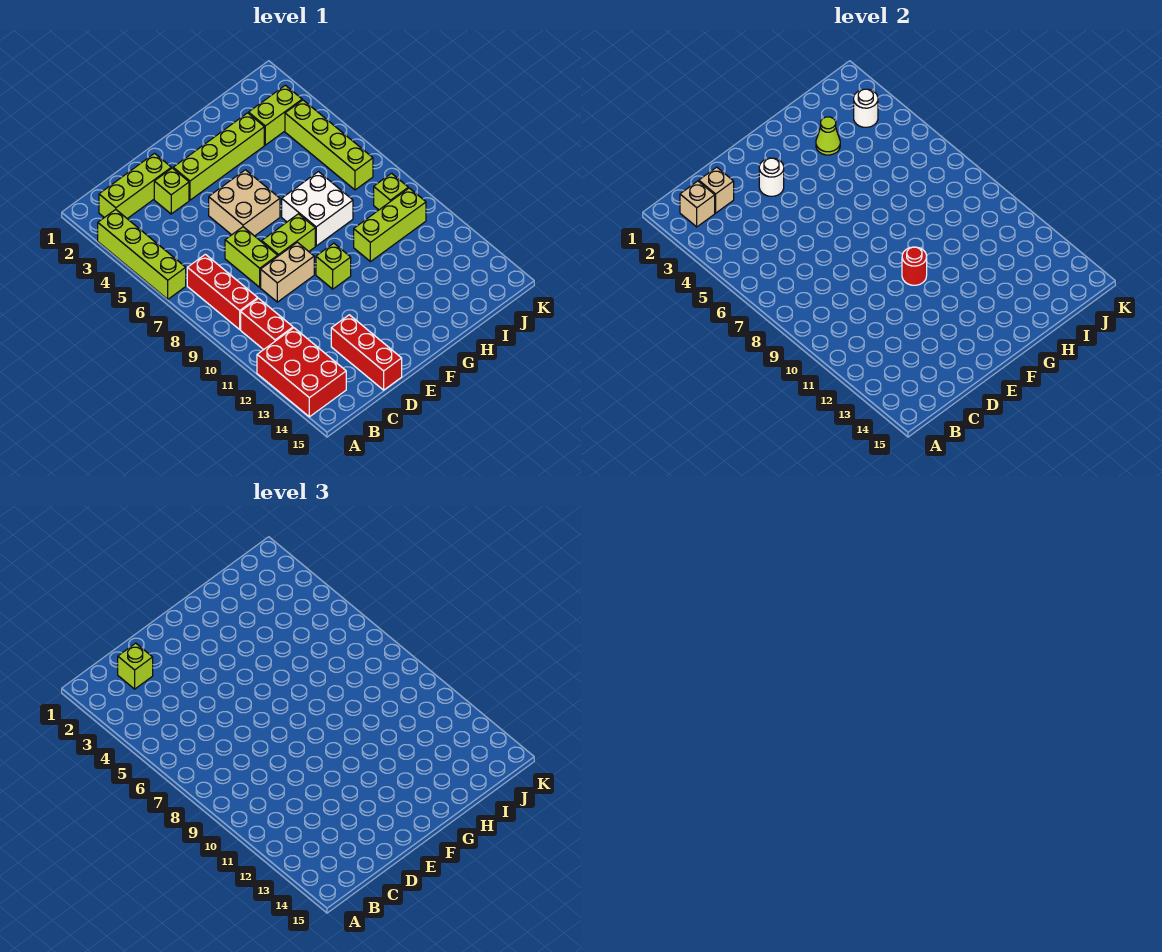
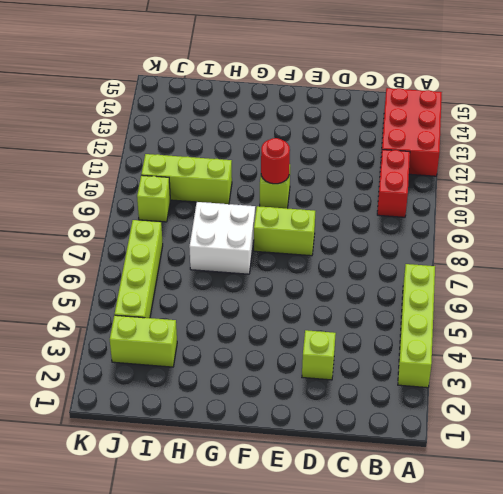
none -> lime brick B2:D2 level 1
none -> red brick B7:B9 level 1
none -> lime brick D7:D8 level 1

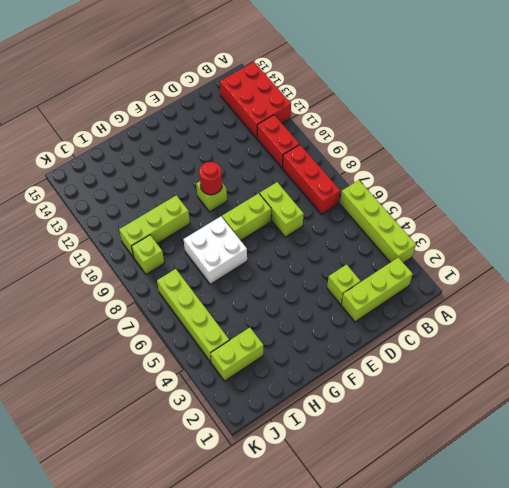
none -> tan brick D9:E9 level 1
none -> red brick D13:D15 level 1
none -> lime brick E3:H3 level 1

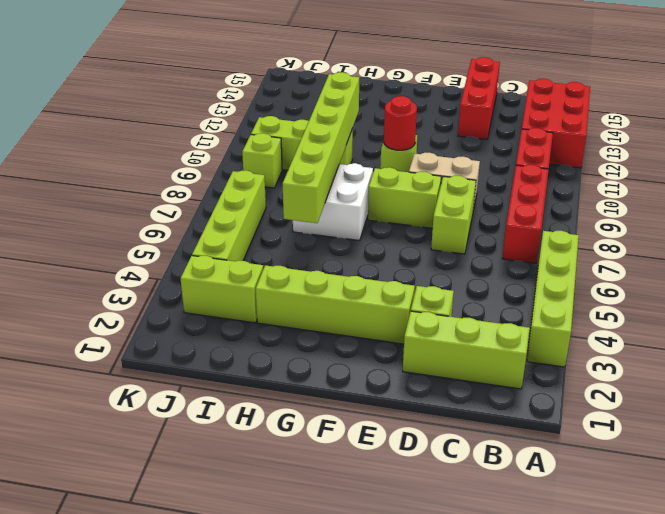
lime brick H6:H11 level 2 -> none
none -> tan brick E5:F6 level 1
none -> tan brick B2 level 2
none -> tan brick C2 level 2

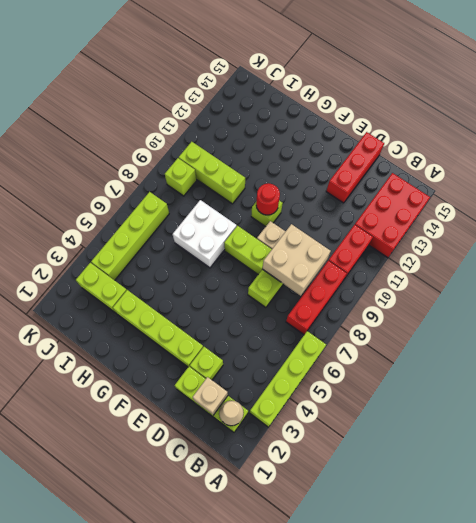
tan cone B2 level 2 -> tan brick B2 level 2
tan brick C8:D9 level 2 -> tan brick E5:F6 level 1
none -> white round brick E3 level 2
none -> lime cone H3 level 2
none -> white round brick J3 level 2

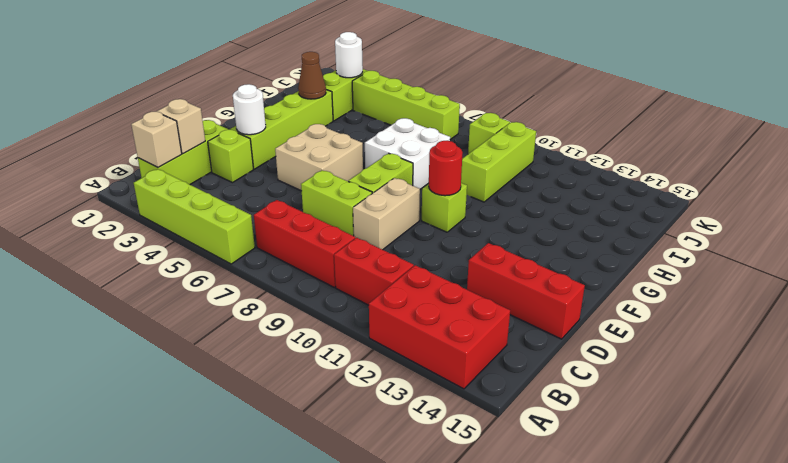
brown cone H3 level 2 -> lime cone H3 level 2
none -> lime brick C2 level 3

